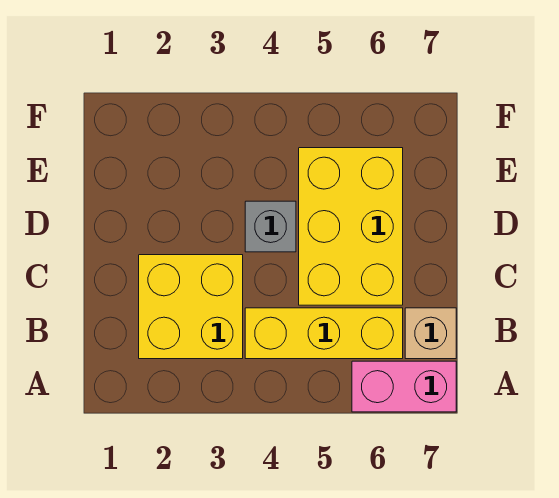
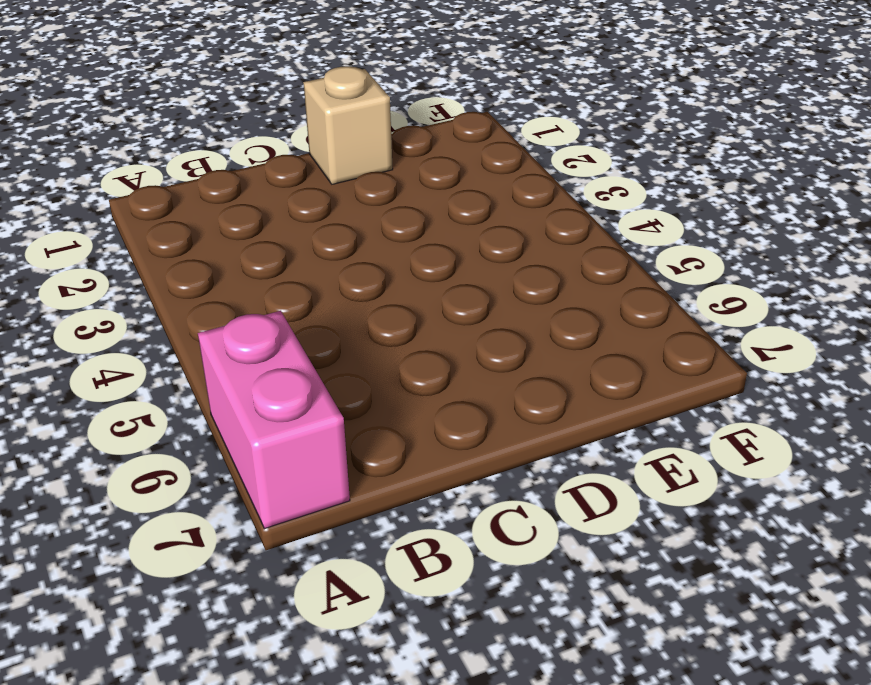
tan brick D1 level 1 -> tan brick B7 level 1
none -> yellow brick B2:C3 level 1
none -> yellow brick B4:B6 level 1

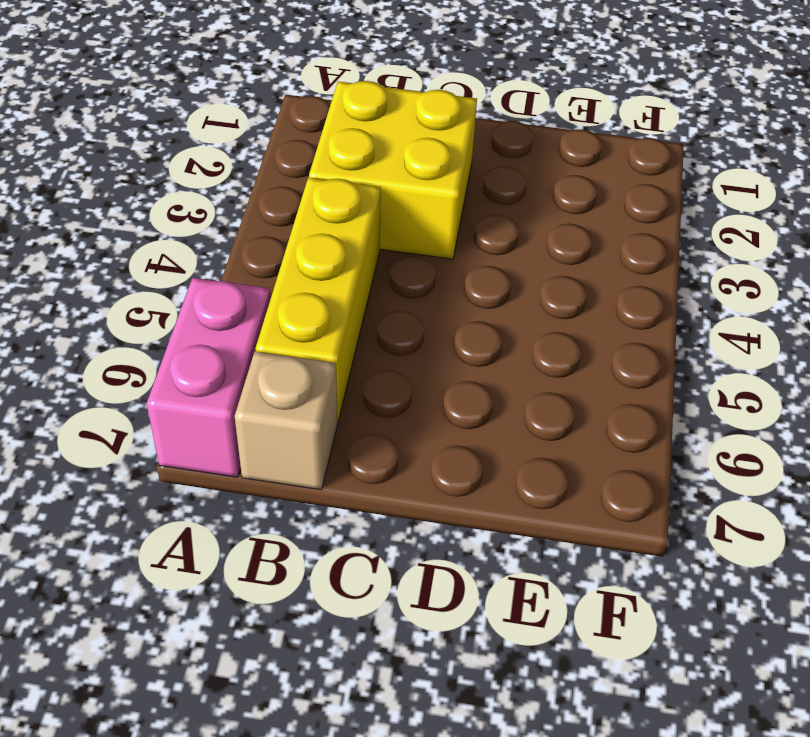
none -> yellow brick C5:E6 level 1
none -> grey brick D4 level 1

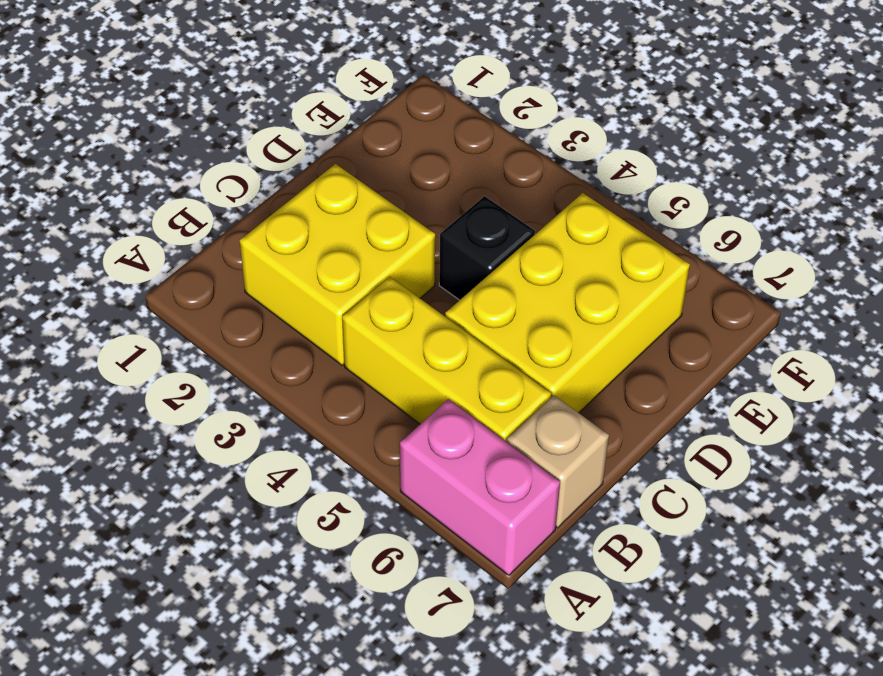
black brick D4 level 1 -> grey brick D4 level 1

